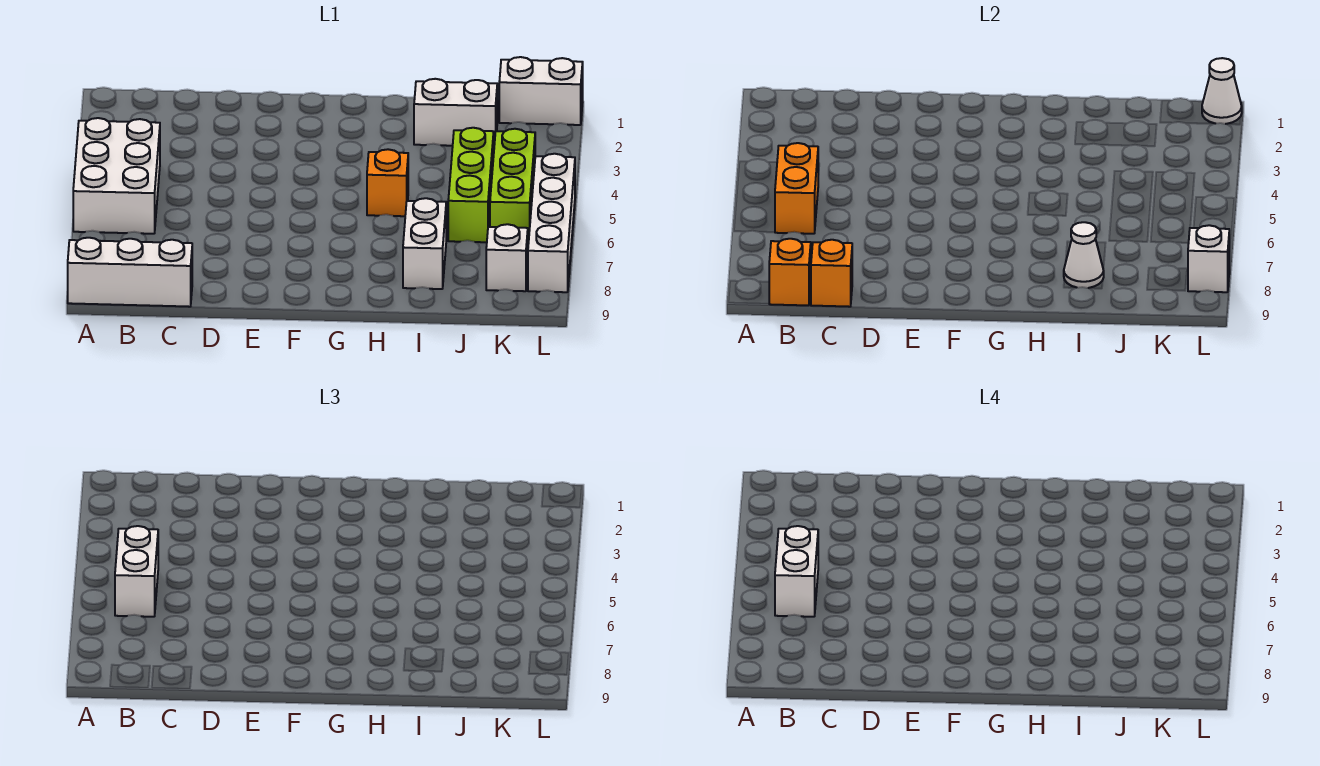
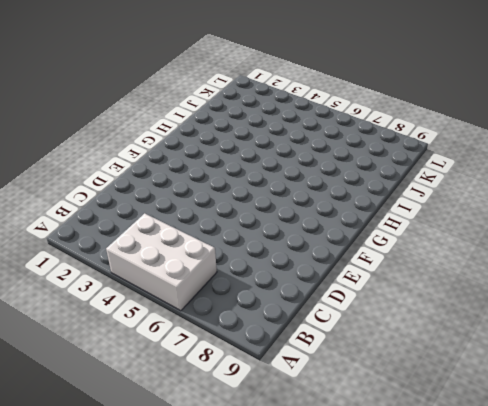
none -> white brick A9:C9 level 1
none -> orange brick H5 level 1
none -> white brick I2:J2 level 1

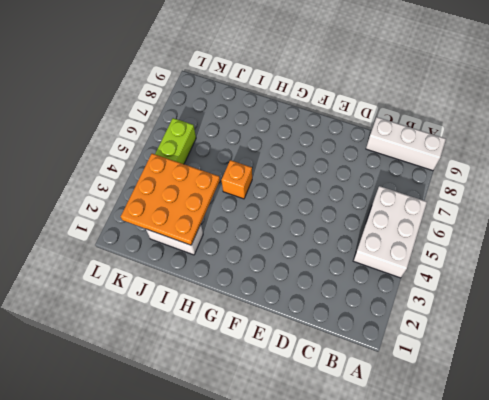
orange plate I2:K4 level 2 -> none
none -> white brick I7:I8 level 1
none -> lime brick J4:J6 level 1
none -> white brick K1:L1 level 1

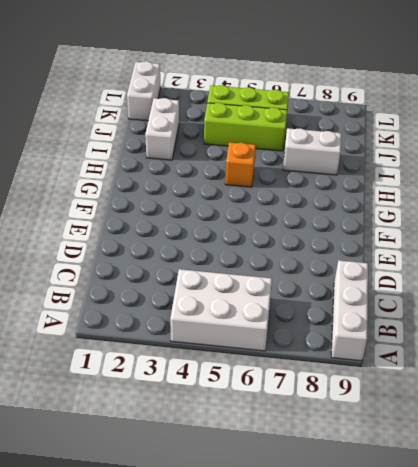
none -> white brick K8 level 1
none -> white brick L5:L8 level 1
none -> orange brick B5:B6 level 2

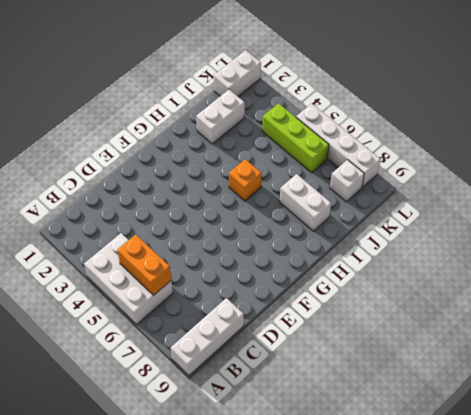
none -> lime brick J4:J6 level 1
none -> orange brick B9 level 2
none -> orange brick C9 level 2

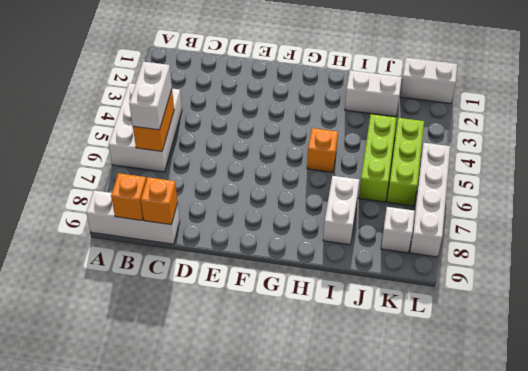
none -> white cone I8 level 2
none -> white cone L1 level 2
none -> white brick L8 level 2

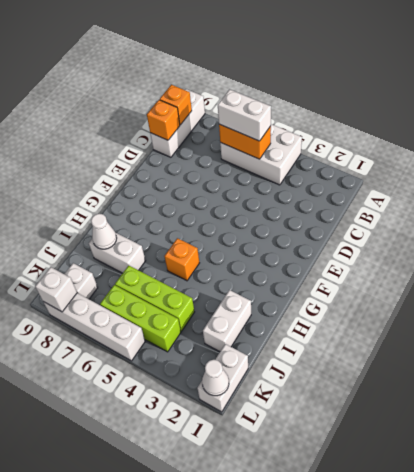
none -> white brick B5:B6 level 4

